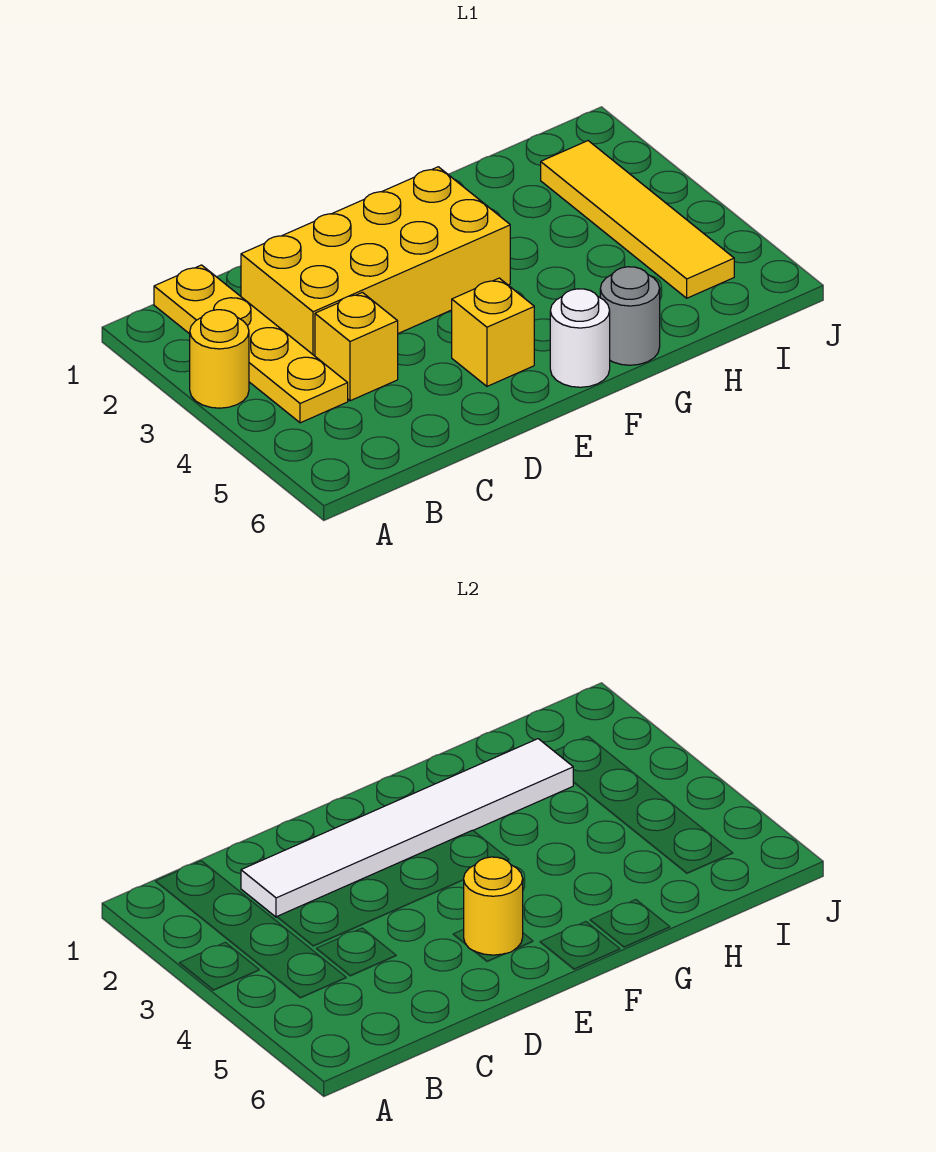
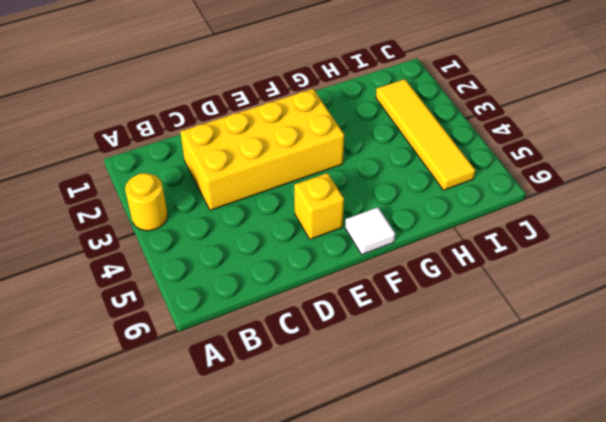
white tile F6 level 1 -> white round brick F6 level 1
none -> yellow plate B1:B4 level 1
none -> yellow brick C4 level 1

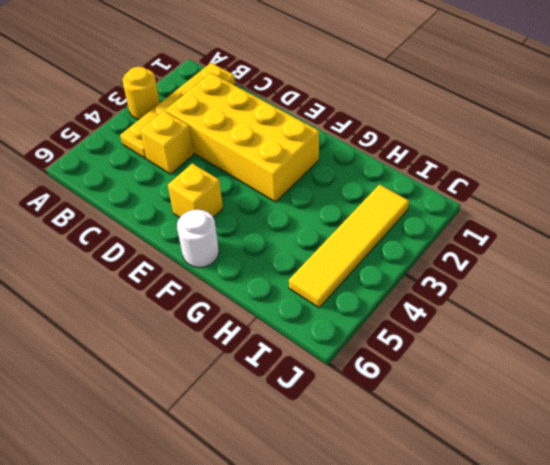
none -> grey round brick G6 level 1
none -> white tile C2:H2 level 2

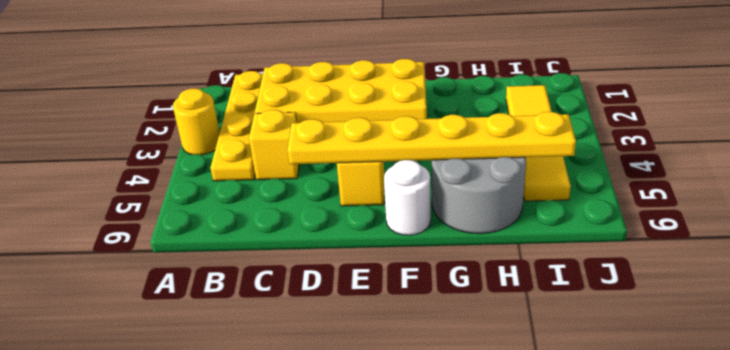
yellow plate D5:I5 level 2 -> yellow round brick E5 level 2
grey round brick G5:H6 level 1 -> grey round brick G6 level 1
none -> white tile C2:H2 level 2

